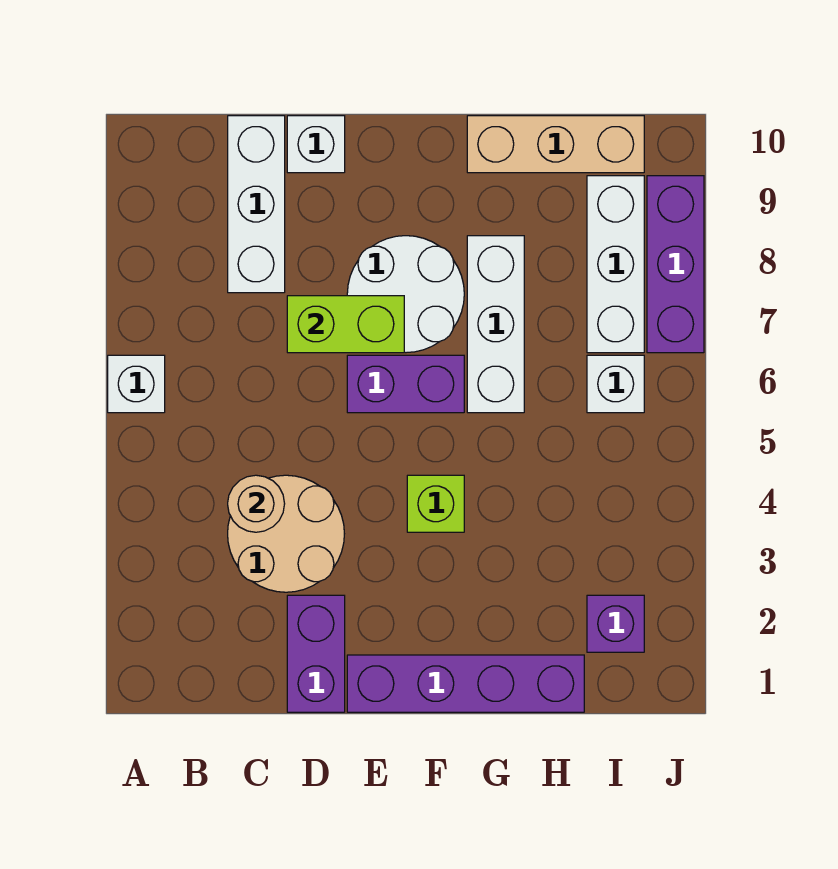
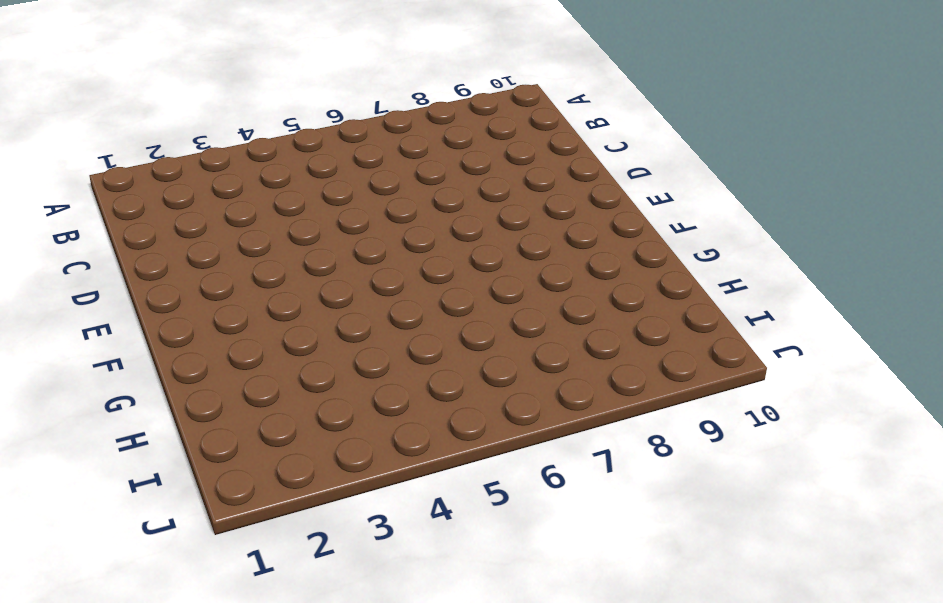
none -> white brick A6 level 1
none -> tan round brick C3:D4 level 1
none -> white brick C8:C10 level 1

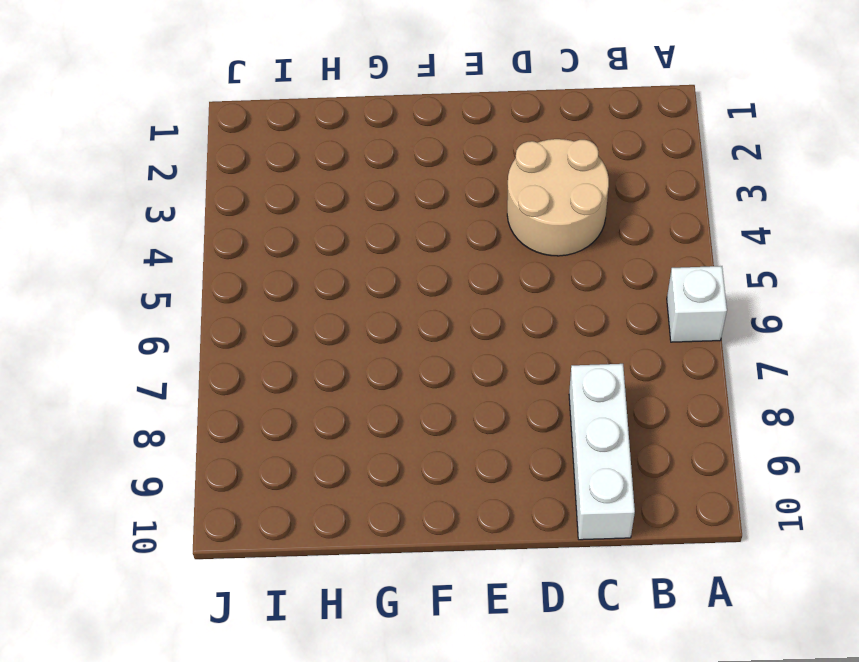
none -> purple brick D1:D2 level 1
none -> white brick D10 level 1
none -> purple brick E1:H1 level 1

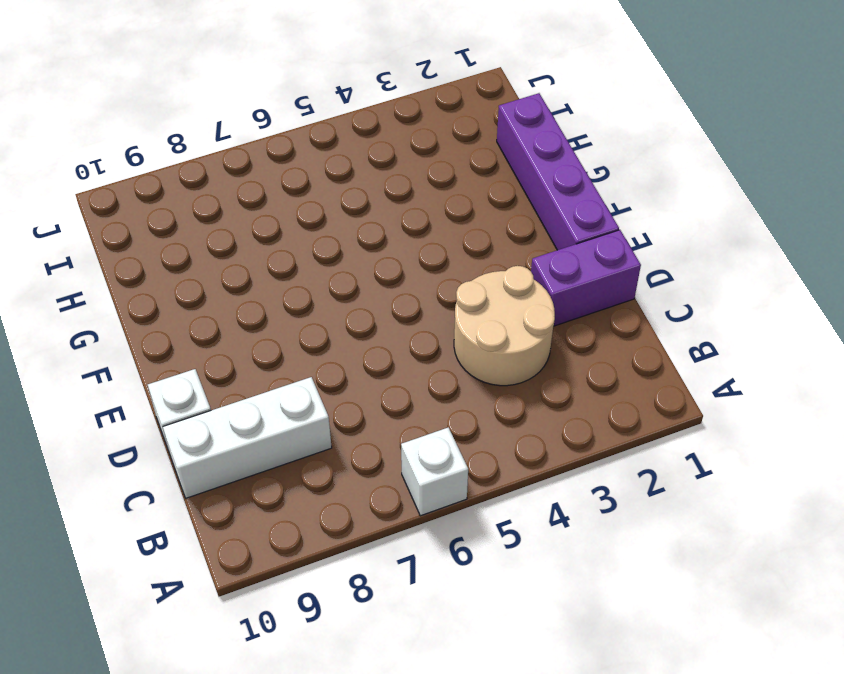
none -> purple brick E6:F6 level 1
none -> white round brick E7:F8 level 1
none -> lime brick F4 level 1

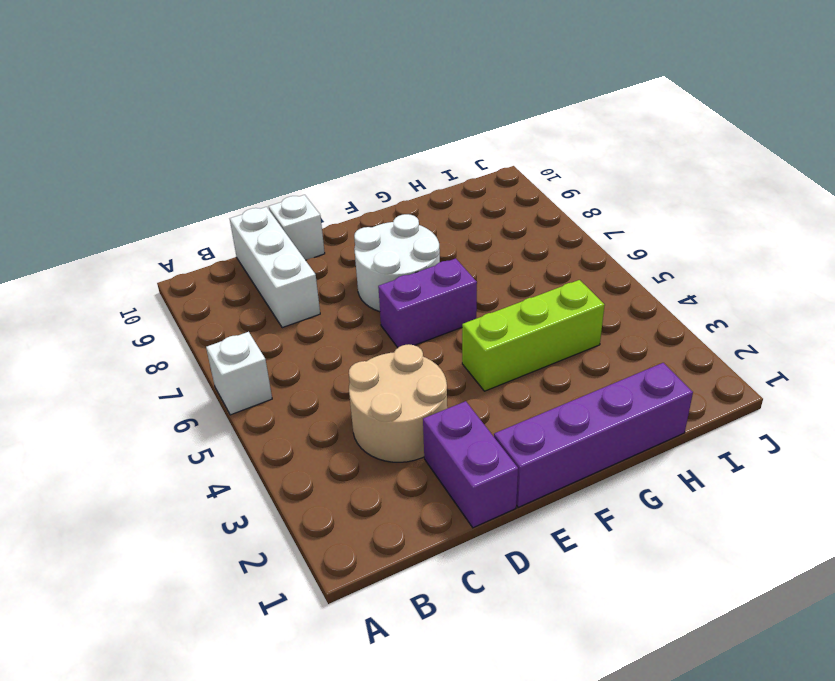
lime brick F4:H4 level 1 -> lime brick F4 level 1
none -> white brick G6:G8 level 1
none -> tan brick G10:I10 level 1
none -> purple brick I2 level 1

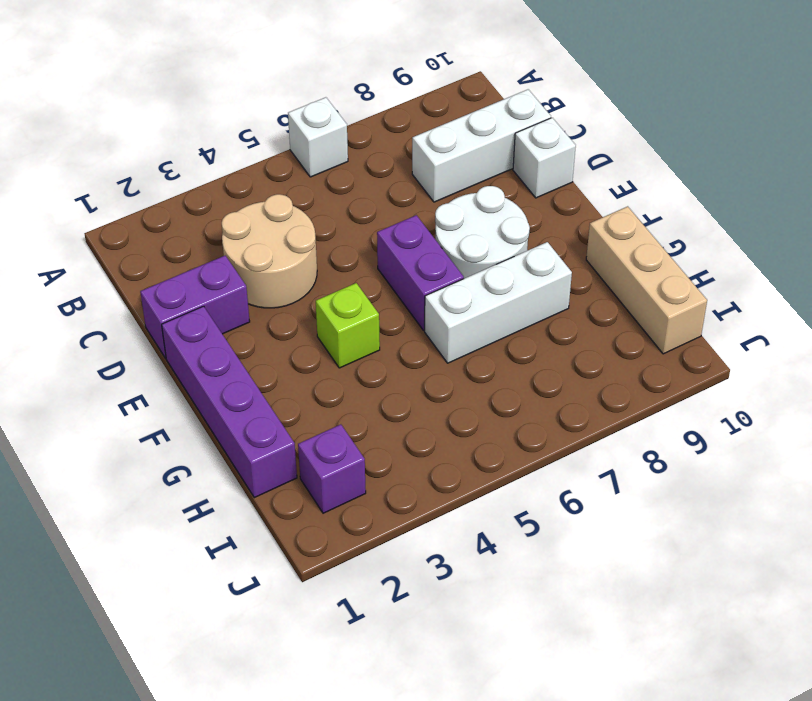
none -> white brick I6 level 1
none -> white brick I7:I9 level 1
none -> purple brick J7:J9 level 1

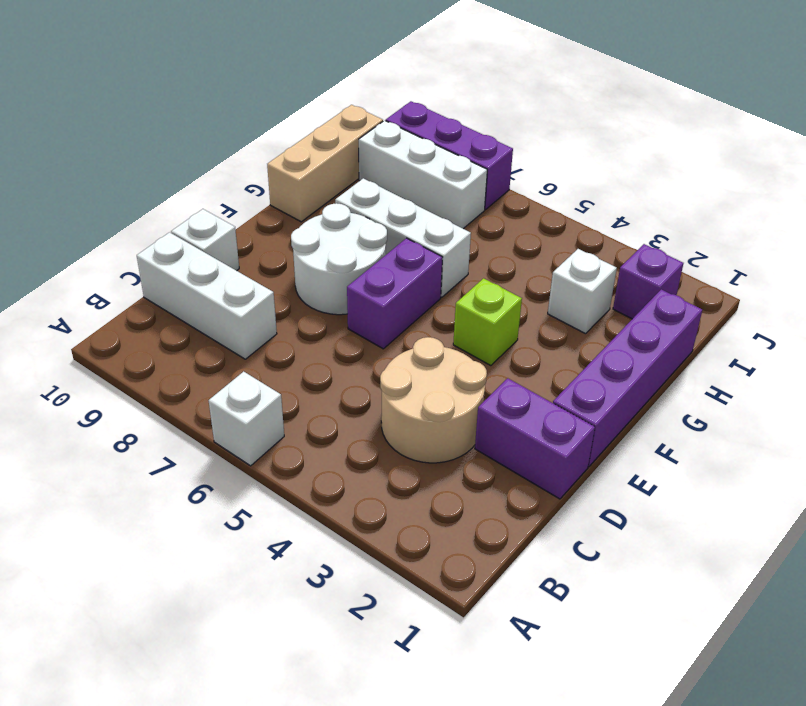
white brick H3 level 1 -> white brick I6 level 1
none -> tan round brick C4 level 2
none -> lime brick D7:E7 level 2

